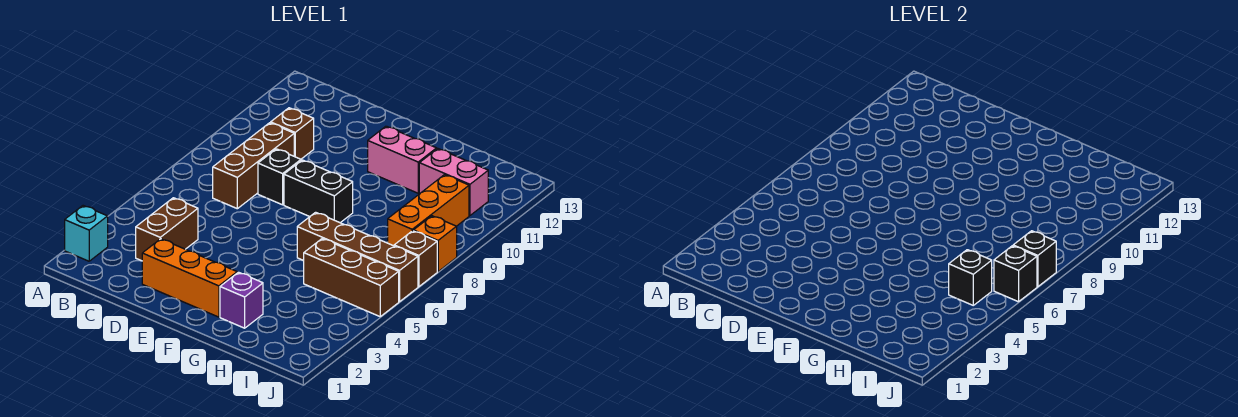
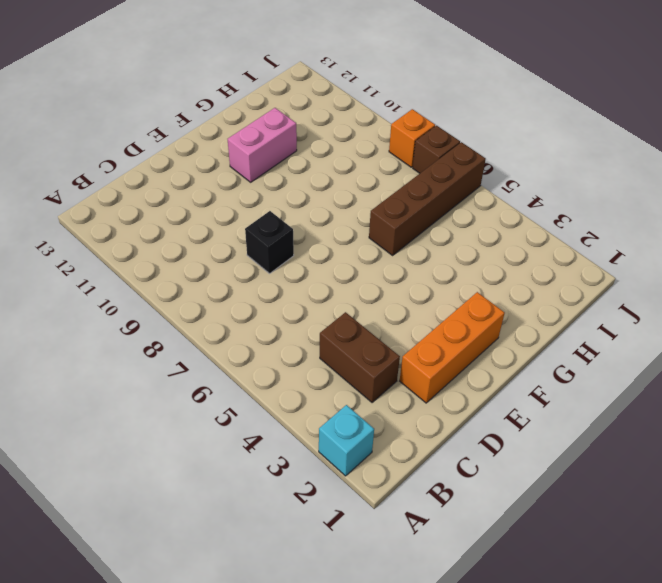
none -> brown brick C7:C9 level 1
none -> brown brick C10 level 1
none -> black brick E8:F8 level 1

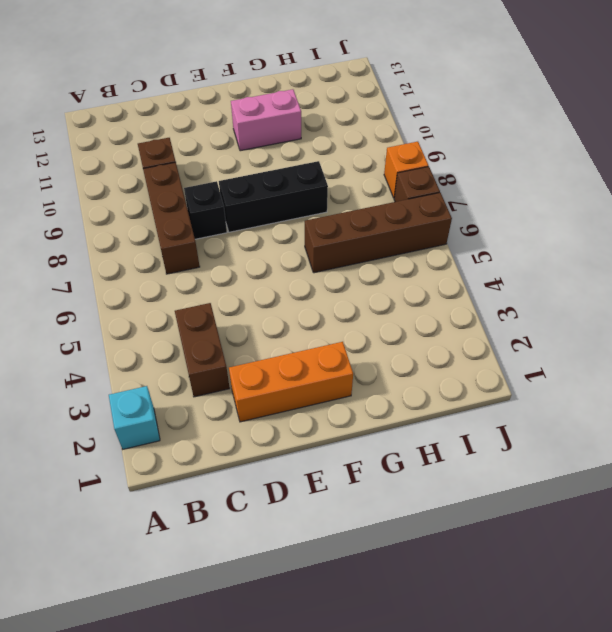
black brick E8:G8 level 1 -> black brick E8:F8 level 1
none -> purple brick G2 level 1
none -> brown brick H5:J5 level 1
none -> pink brick H11:I11 level 1

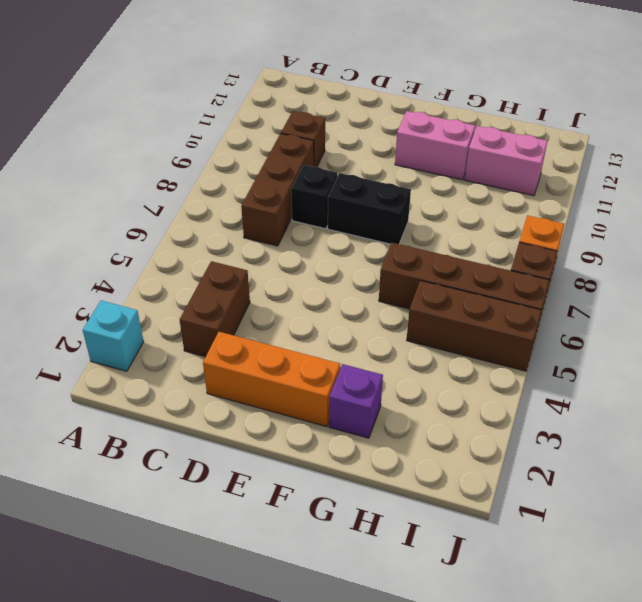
none -> orange brick I8:I10 level 1
none -> black brick I5 level 2
none -> black brick J6 level 2

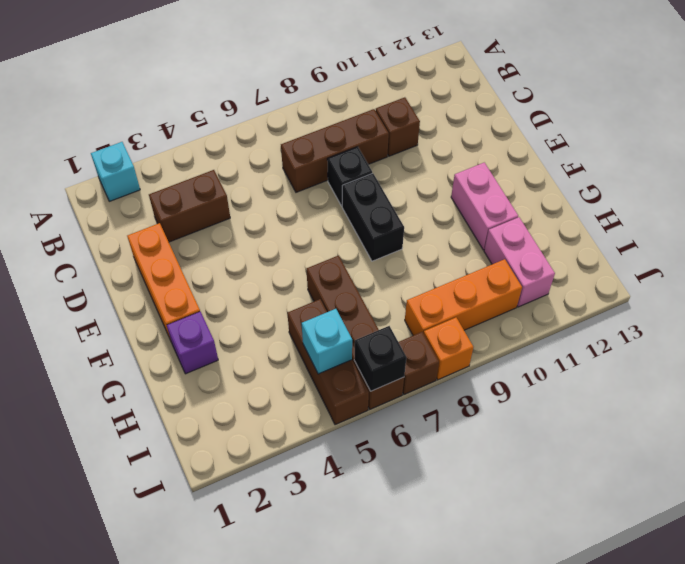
cyan brick I5 level 2 -> black brick I5 level 2
none -> black brick J7 level 2

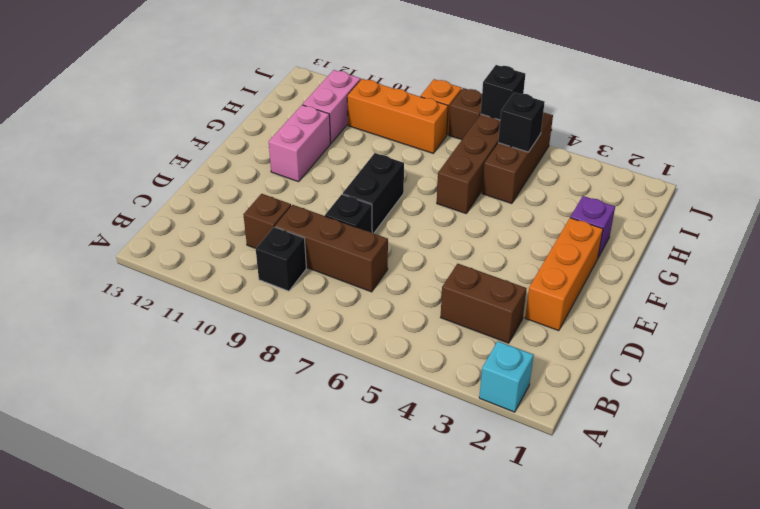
black brick B9 level 1 -> black brick J7 level 2

